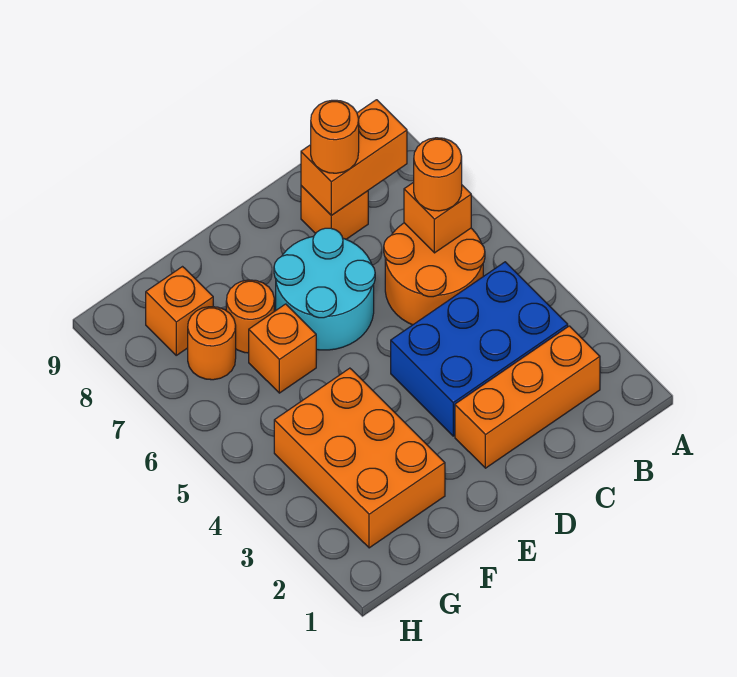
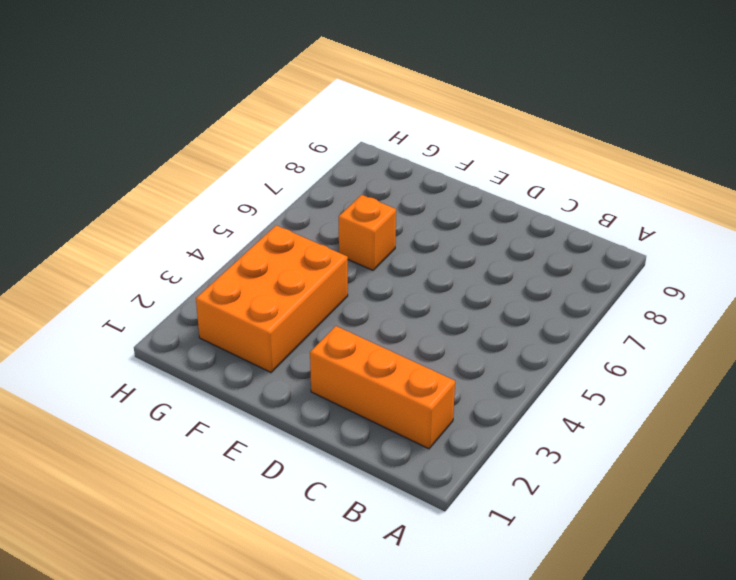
none -> blue brick B3:D4 level 1
none -> orange round brick B5:C6 level 1
none -> orange brick C8 level 1

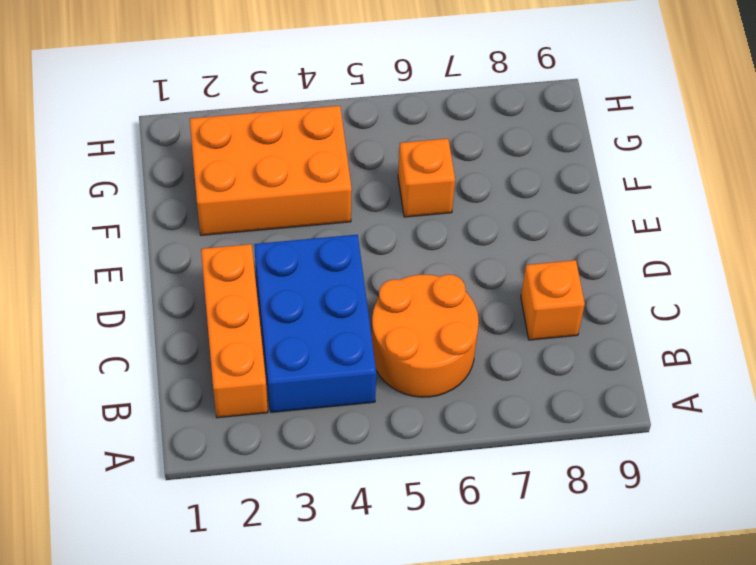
none -> cyan round brick D6:E7 level 1
none -> orange round brick F7 level 1
none -> orange round brick G7 level 1

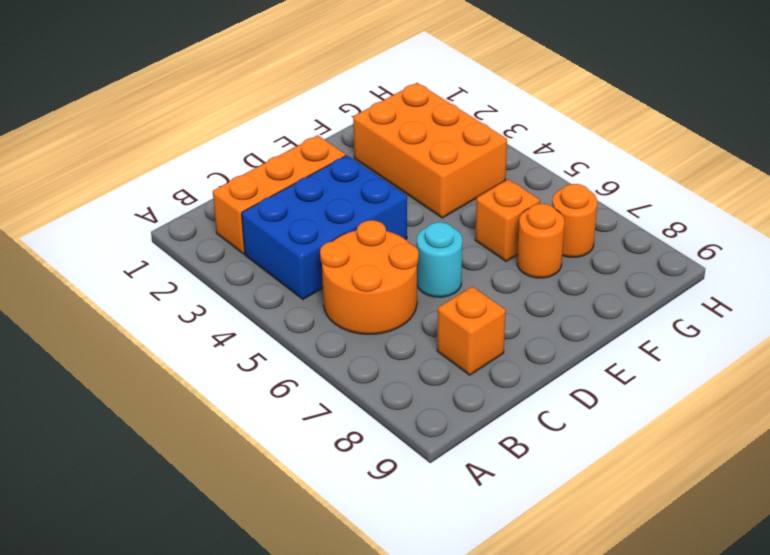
cyan round brick D6 level 1 -> cyan round brick D6:E7 level 1
none -> orange brick G8 level 1
none -> orange brick B6 level 2
none -> orange brick B8:C8 level 2

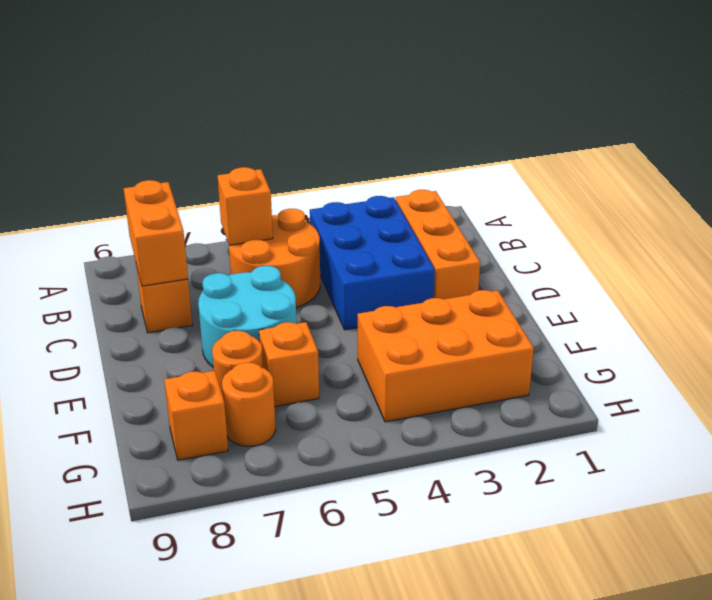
none -> orange round brick B6 level 3
none -> orange round brick C8 level 3

